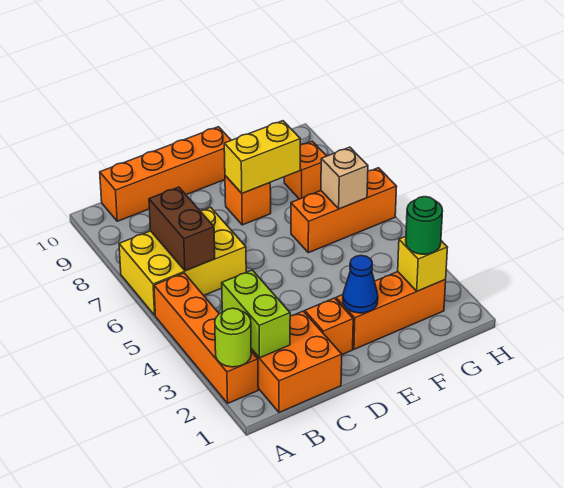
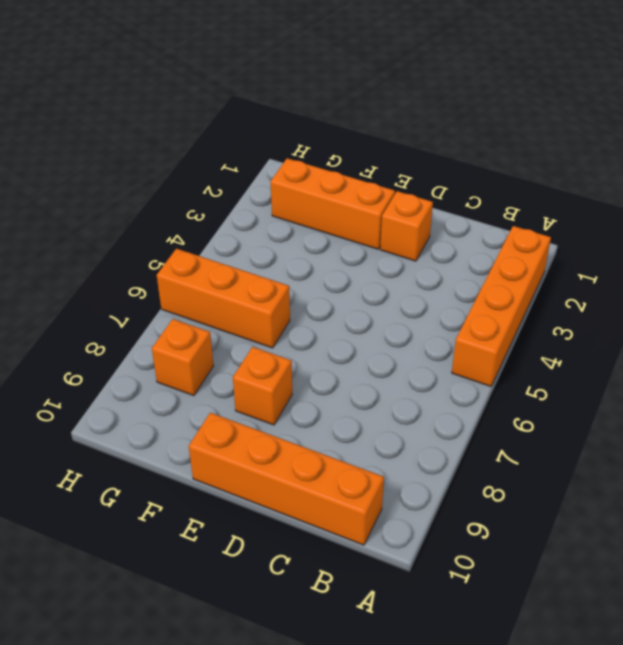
none -> yellow brick A6:C7 level 1
none -> orange brick B1:C2 level 1
none -> lime round brick A2 level 2

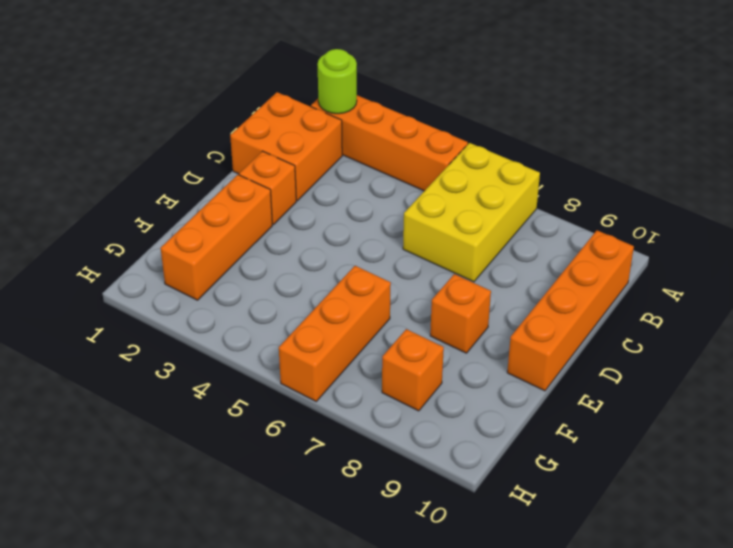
none -> lime brick B2:B3 level 2
none -> brown brick B6:B7 level 2
none -> blue cone E2 level 2

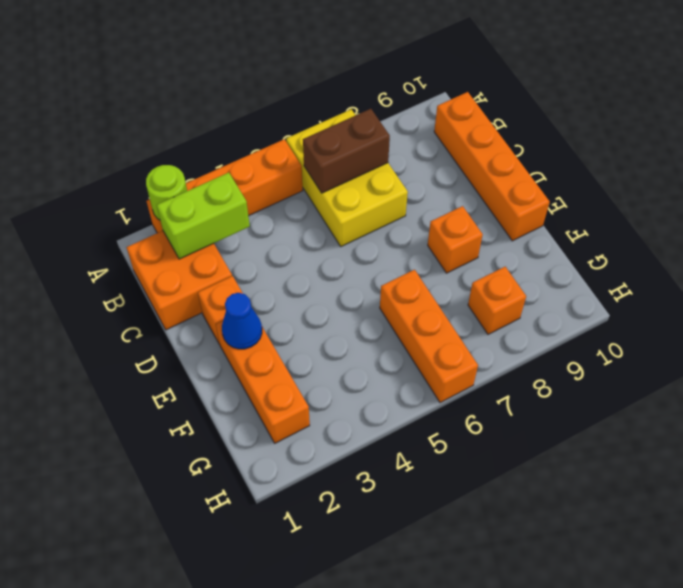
none -> yellow brick E8:F8 level 2
none -> yellow brick G2 level 2
none -> tan brick G6 level 2

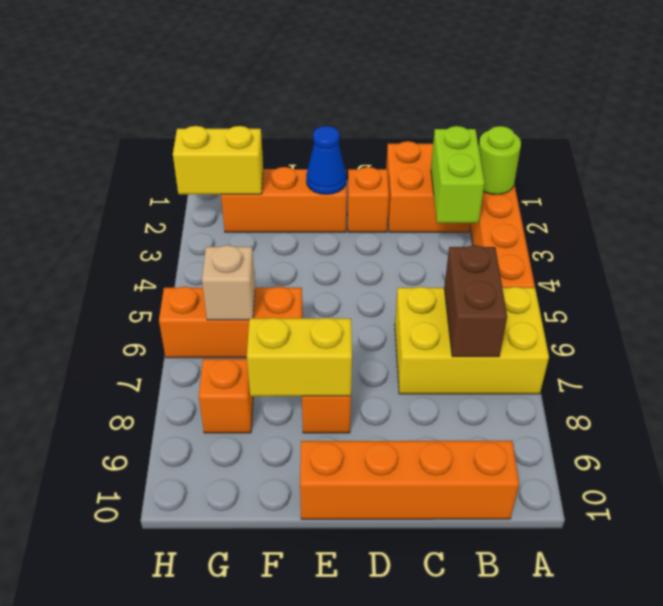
yellow brick G2:H2 level 2 -> yellow brick G2 level 2
none -> green round brick G2 level 3

